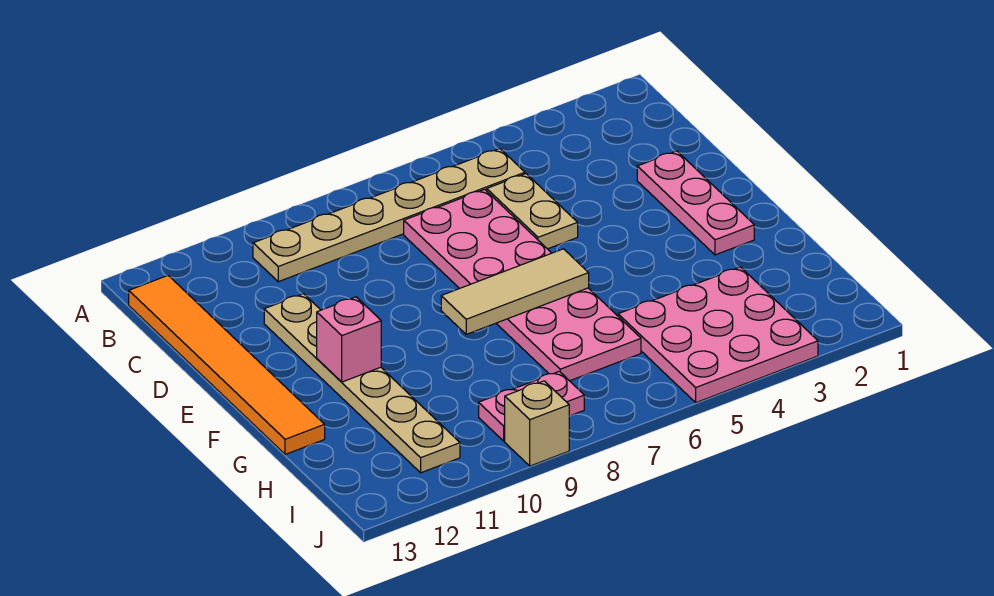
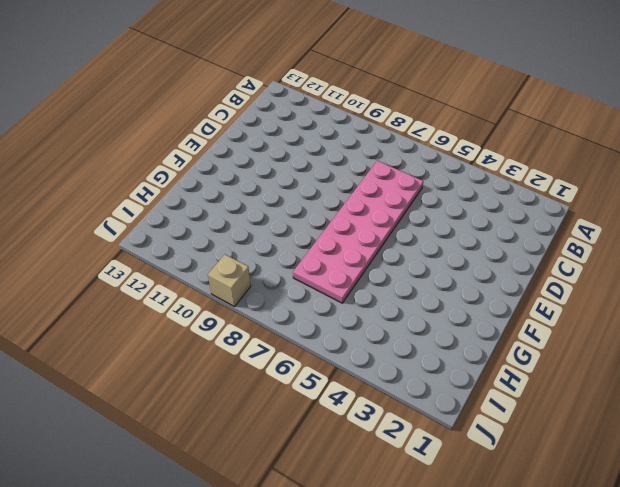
none -> tan plate B5:B10 level 1
none -> orange tile B13:G13 level 1

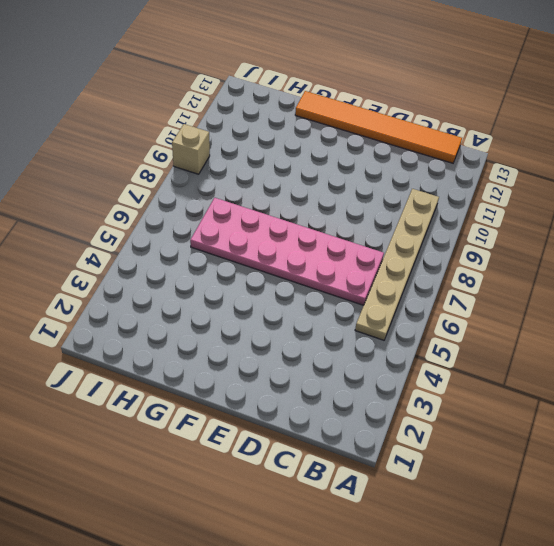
none -> tan plate C5:D5 level 1
none -> pink plate D2:F2 level 1

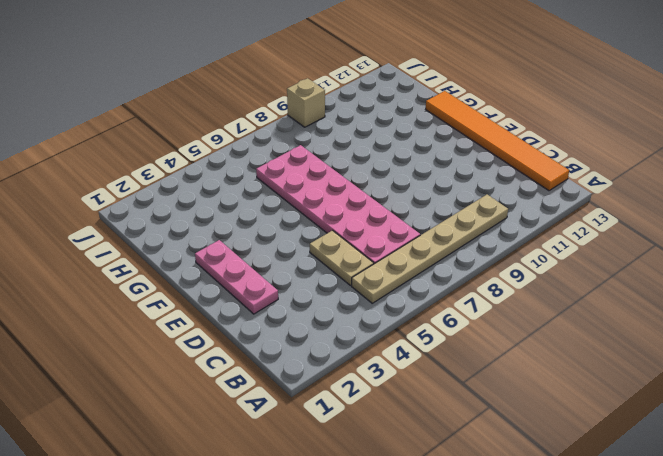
none -> tan plate D11:I11 level 1
none -> pink plate H3:J5 level 1

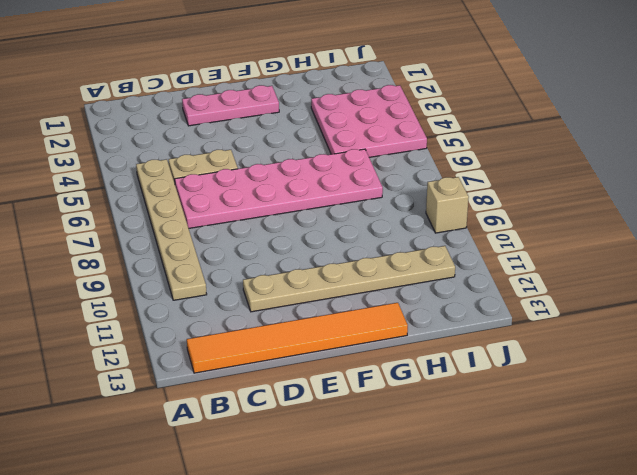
none -> pink plate I8:I9 level 1
none -> tan tile F6:F8 level 2

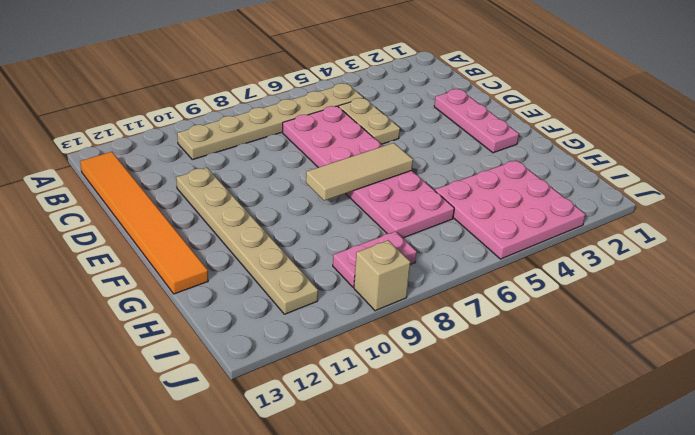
none -> pink brick F11 level 2

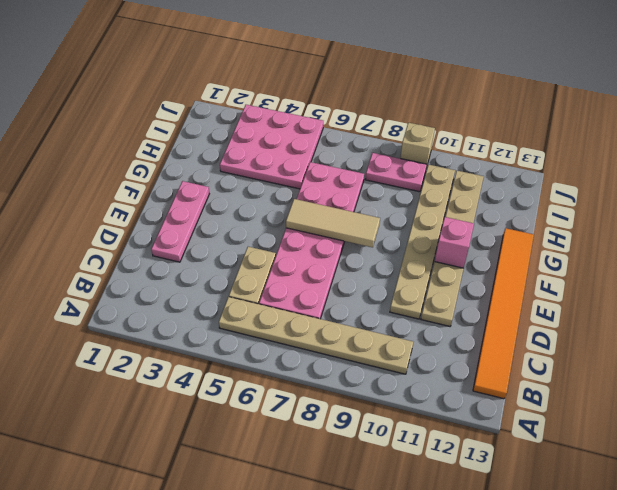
tan plate D10:I10 level 1 -> none

